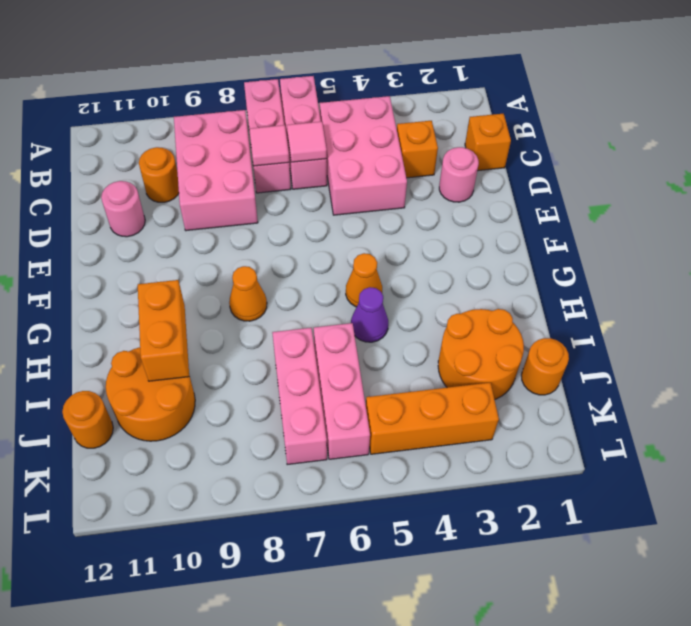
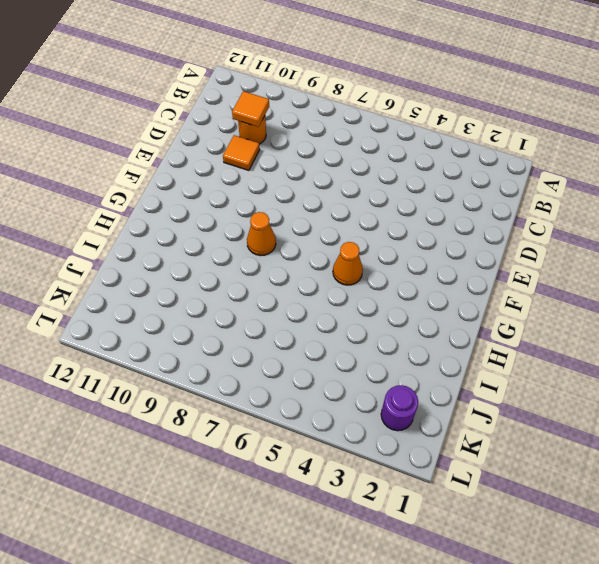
orange tile C10 level 2 -> none
orange tile D10 level 1 -> none
purple round brick K2 level 1 -> none
none -> pink brick A6:C6 level 1
none -> pink brick A7:C7 level 1
none -> pink brick B4:D5 level 1

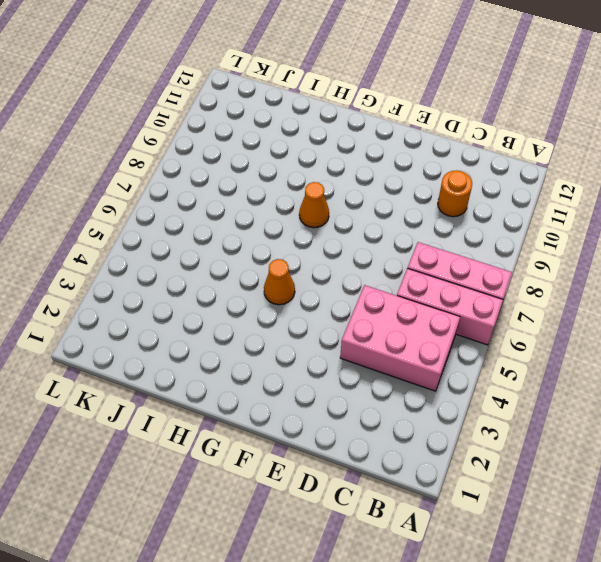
none -> pink brick B8:D9 level 1
none -> orange brick C1 level 1
none -> orange brick C3 level 1

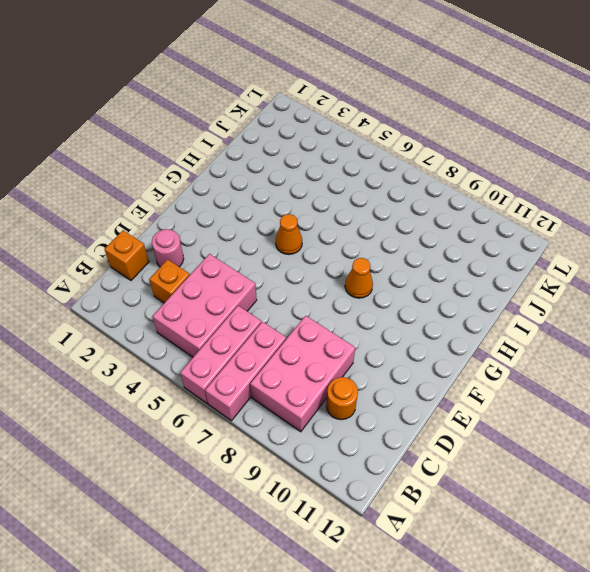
none -> pink round brick D11 level 1
none -> purple cone H5 level 1
none -> orange round brick I2:J3 level 1

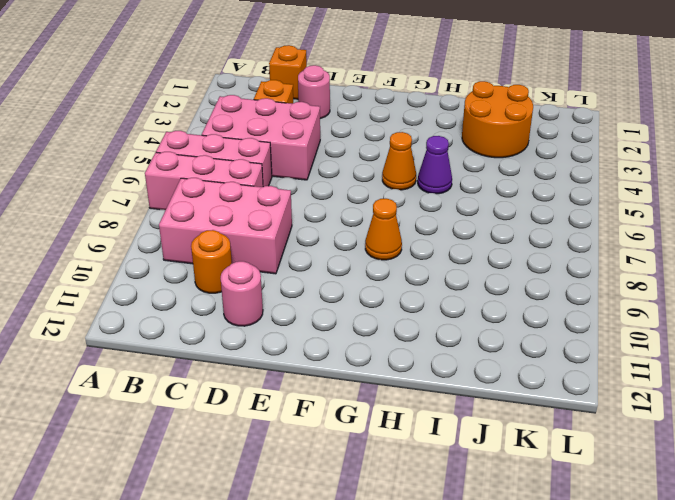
none -> pink brick I6:K6 level 1
none -> pink brick I7:K7 level 1
none -> orange round brick I10:J11 level 1

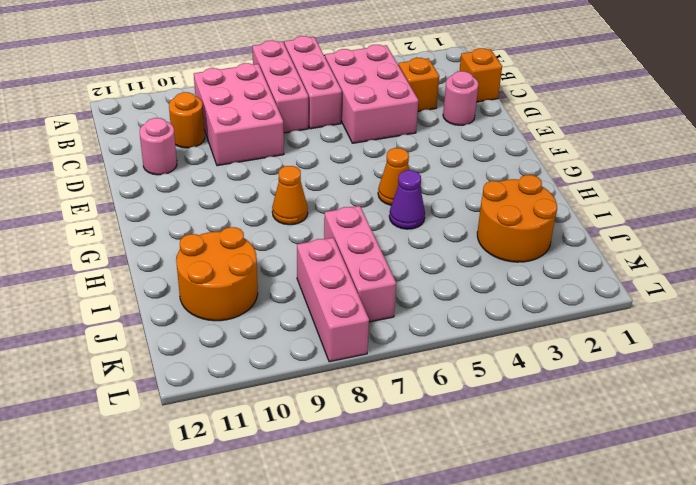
pink brick J8:L8 level 1 -> pink brick I6:K6 level 1
none -> orange round brick J1 level 1
none -> orange round brick J12 level 1
none -> orange brick K3:K5 level 1

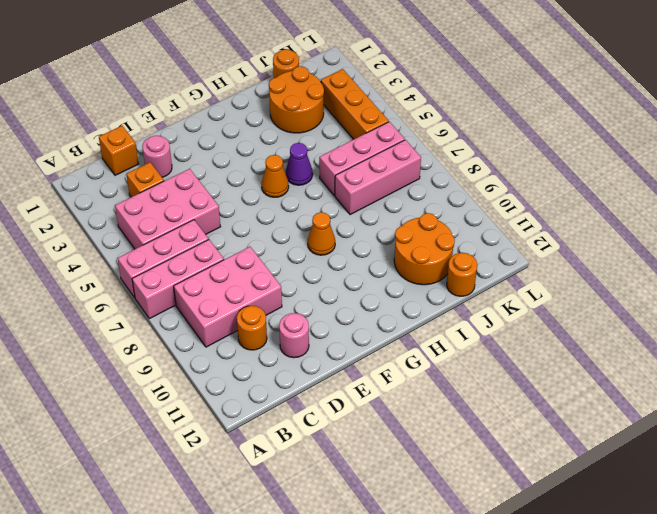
none -> pink tile C6 level 2
none -> pink tile C7 level 2
none -> orange brick H10:I10 level 2

